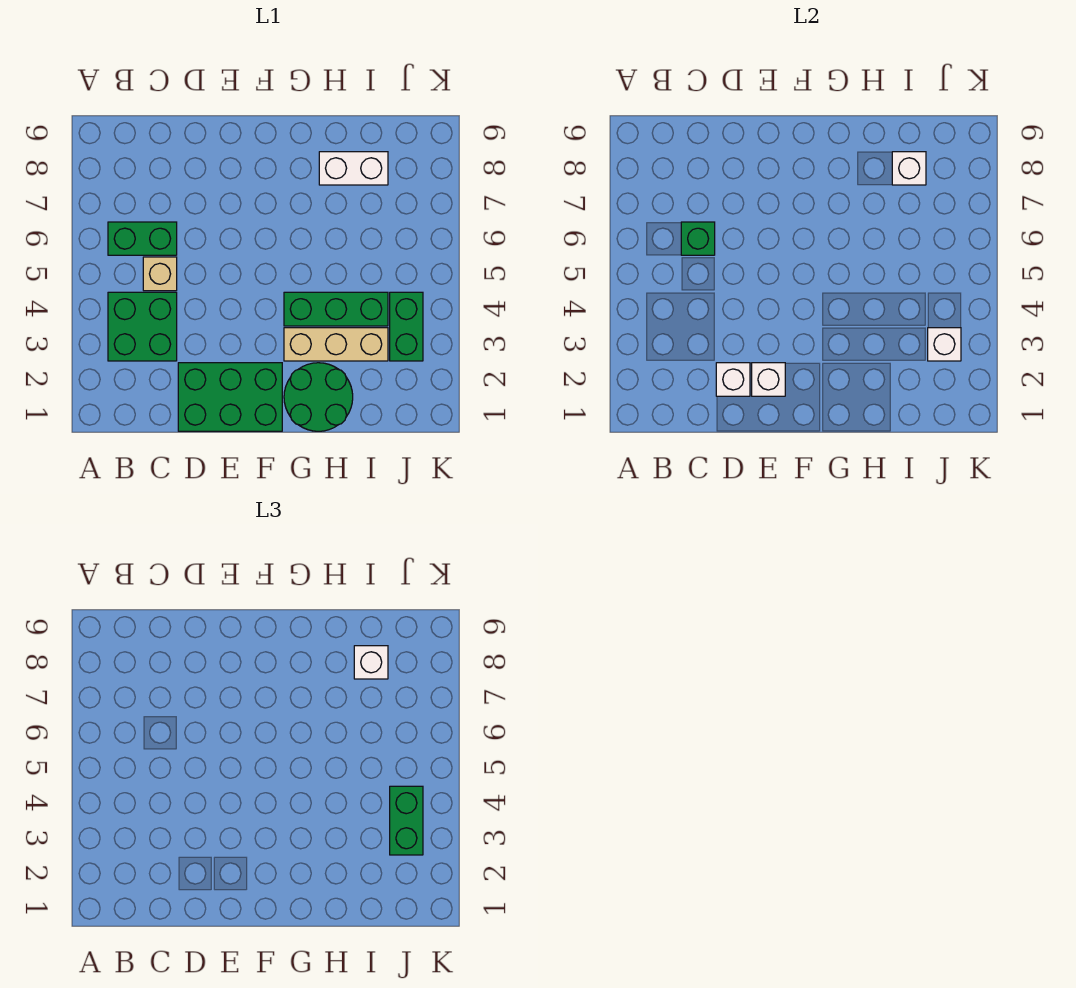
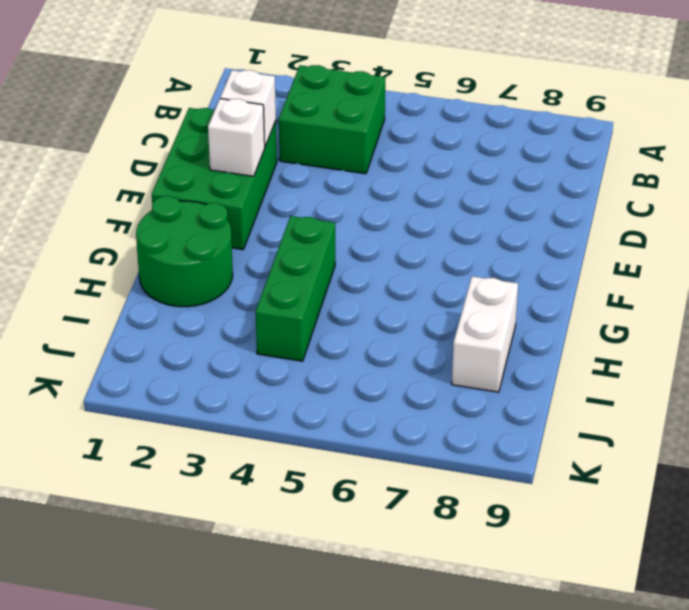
none -> green brick B6:C6 level 1
none -> tan brick C5 level 1
none -> tan brick G3:I3 level 1

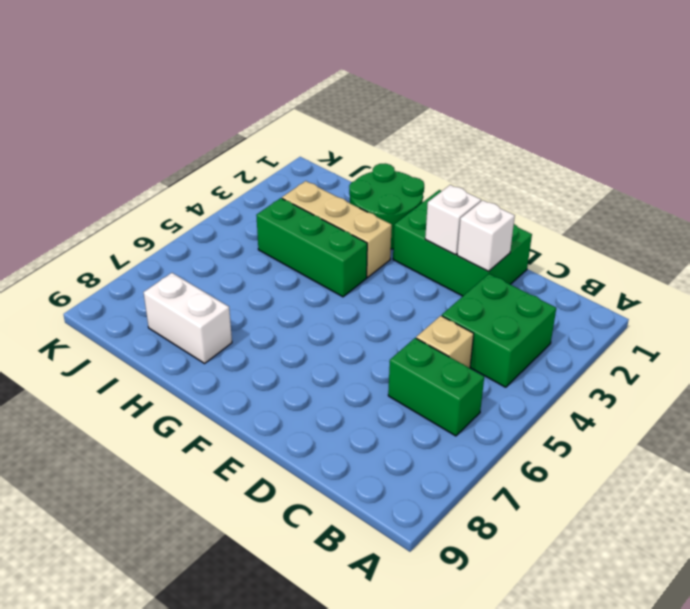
none -> green brick J3:J4 level 1
none -> green brick C6 level 2
none -> white brick I8 level 2

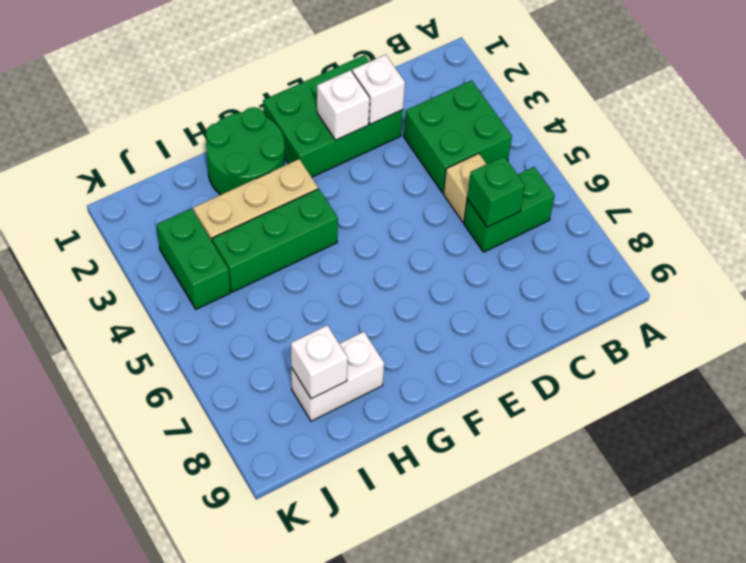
none -> white brick J3 level 2
none -> white brick I8 level 3
none -> green brick J3:J4 level 3

